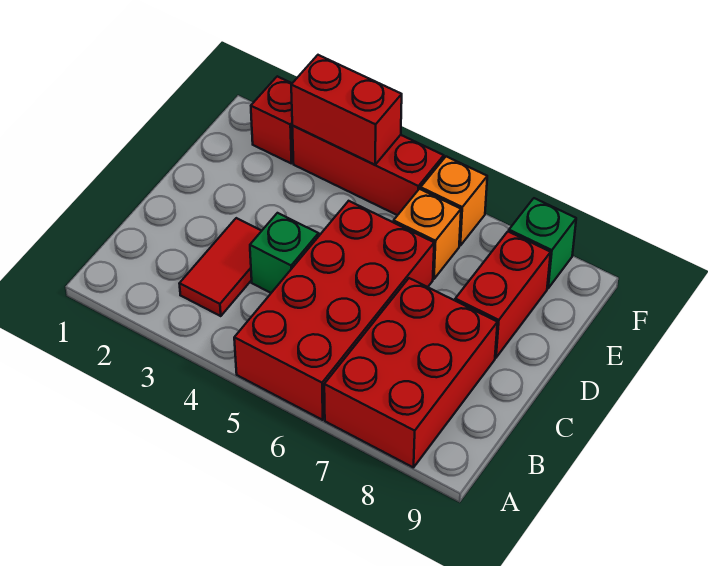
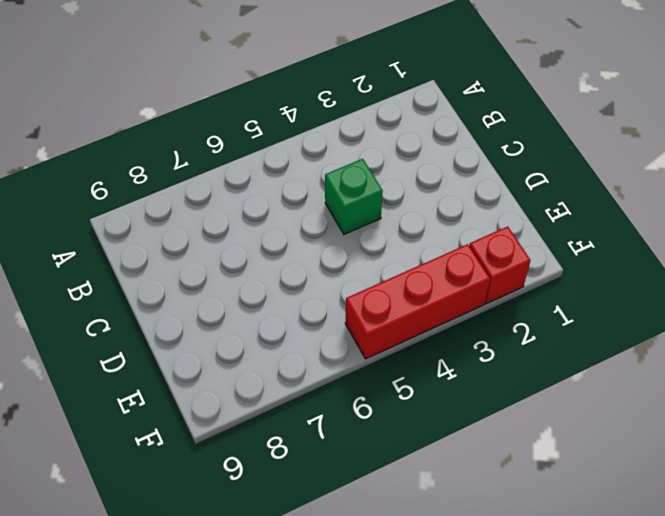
none -> red brick A5:D6 level 1
none -> red brick A7:C8 level 1

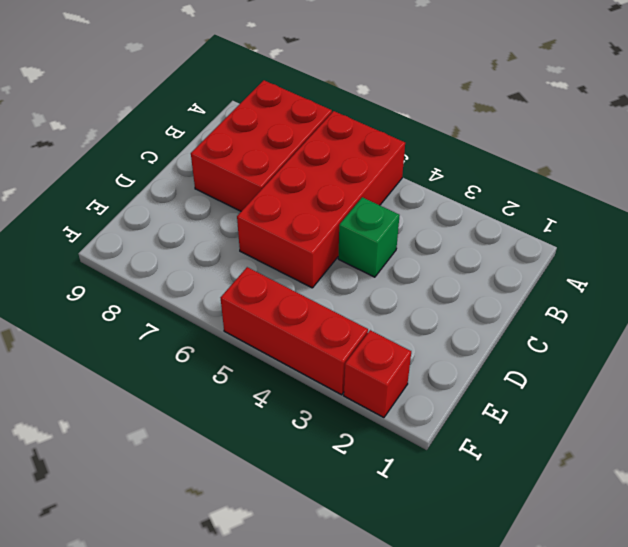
none -> red tile B3:C3 level 1
none -> red brick D8:E8 level 1

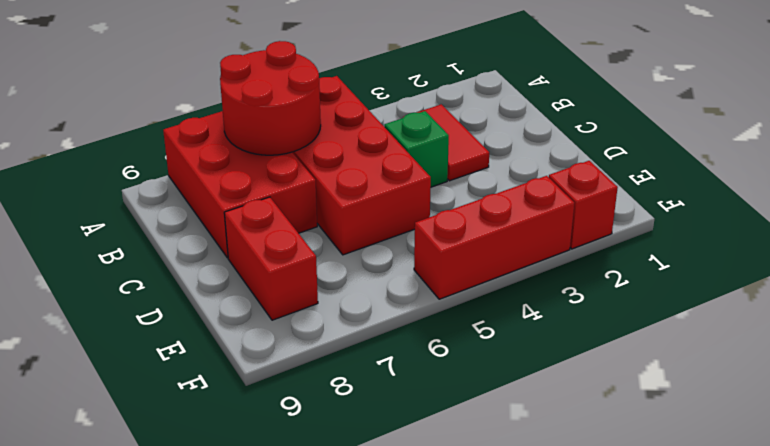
red round brick A6:B7 level 2 -> none
none -> orange brick E6 level 1
none -> orange brick F6 level 1

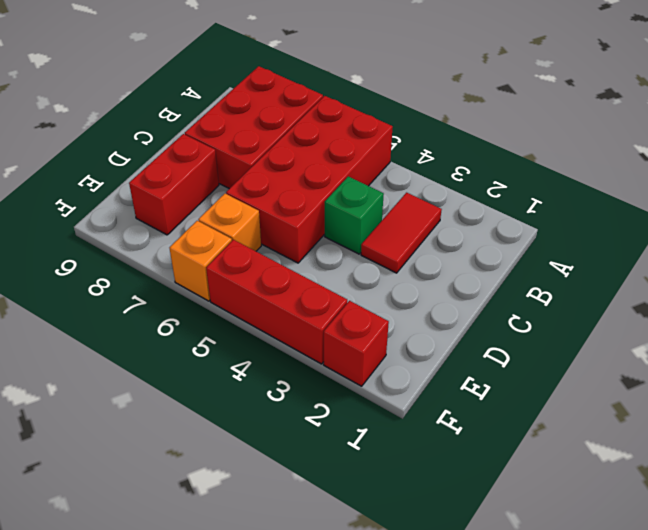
none -> green brick F8 level 1
none -> red brick F3:F4 level 2

